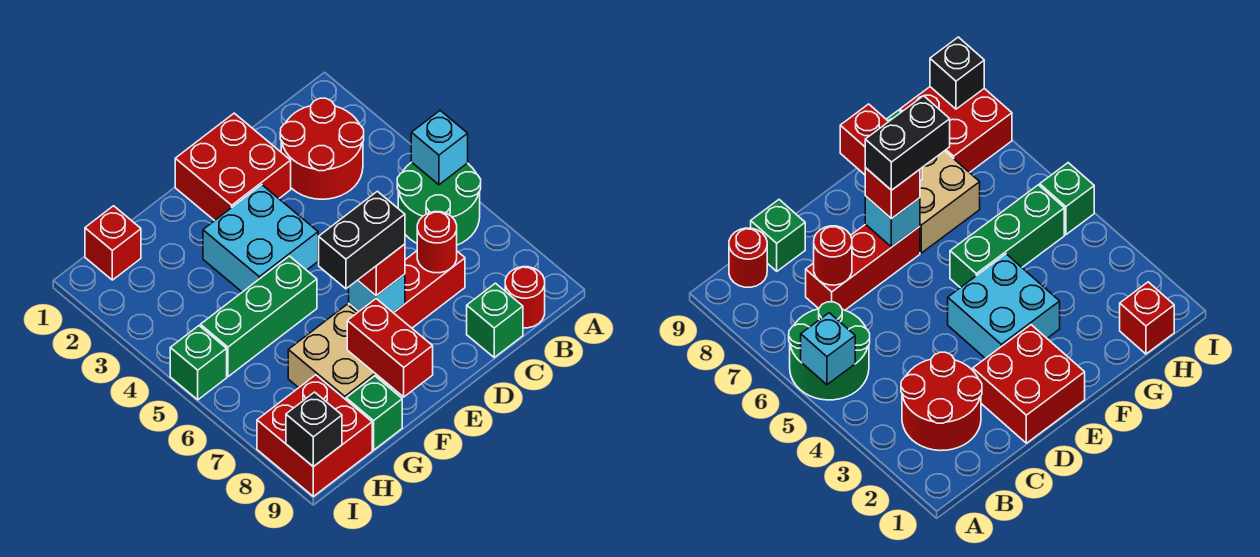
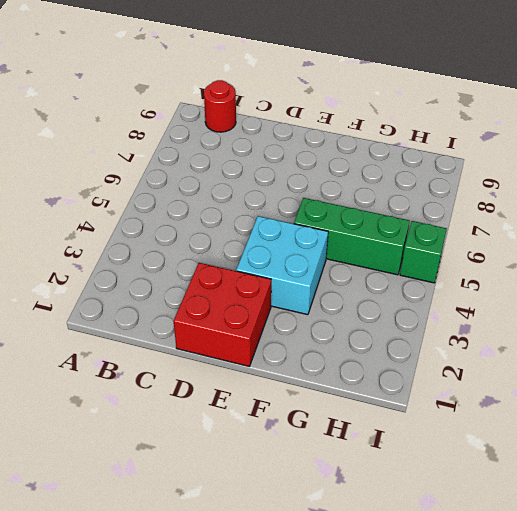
none -> green round brick A5:B6 level 1
none -> red round brick B2:C3 level 1
none -> red brick C7:E7 level 1

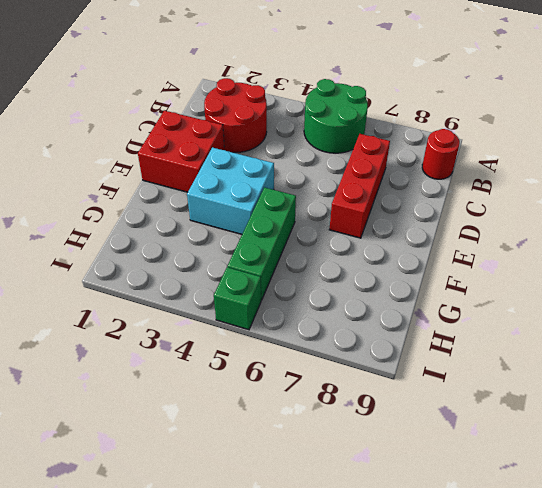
none -> green brick C9 level 1
none -> tan brick F7:G8 level 1
none -> green brick G9 level 1

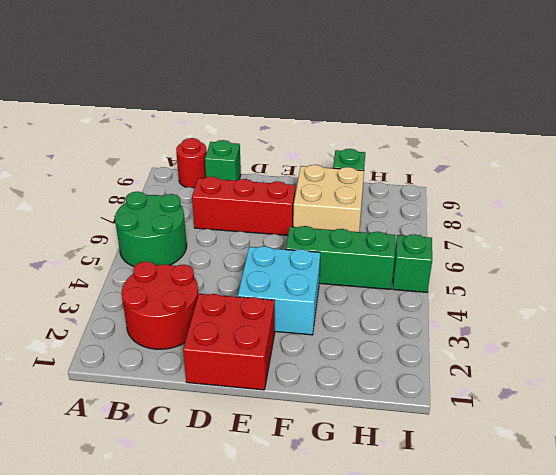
none -> red brick H1 level 1
none -> red brick H8:I9 level 1
none -> cyan brick A5 level 2

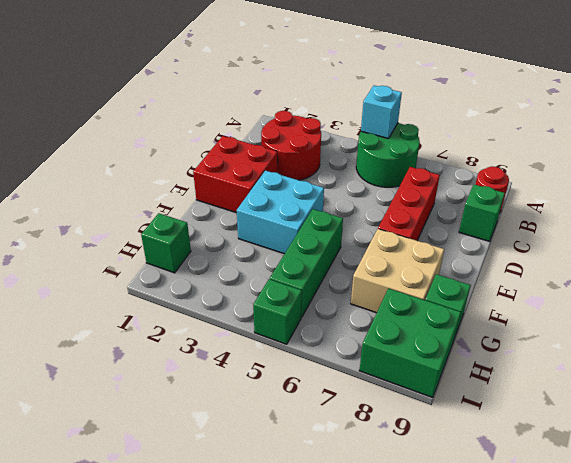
green brick H1 level 1 -> red brick H1 level 1
green brick H8:I9 level 1 -> red brick H8:I9 level 1
none -> red round brick C7 level 2
none -> cyan brick E7 level 2
none -> red brick F8:F9 level 2

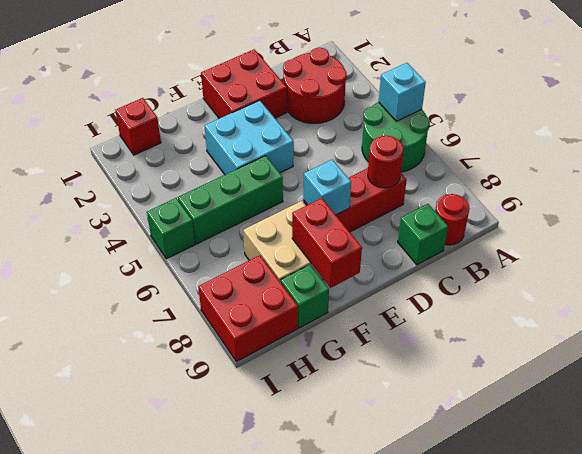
none -> black brick I9 level 2
none -> red brick E7 level 3
none -> black brick E7:F7 level 4

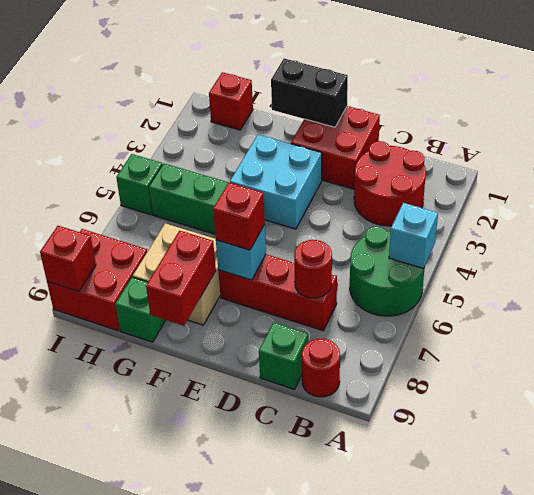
black brick E1:F1 level 2 -> black brick E7:F7 level 4
red brick I9 level 2 -> black brick I9 level 2

